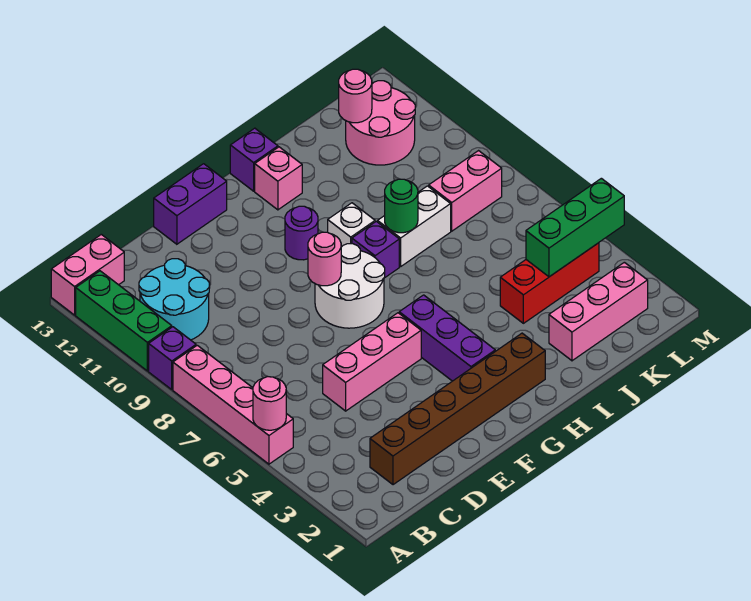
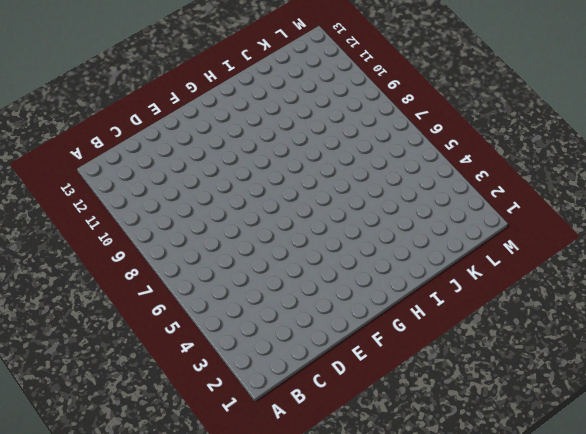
none -> pink brick A5:A8 level 1
none -> purple brick A9 level 1
none -> green brick A10:A12 level 1

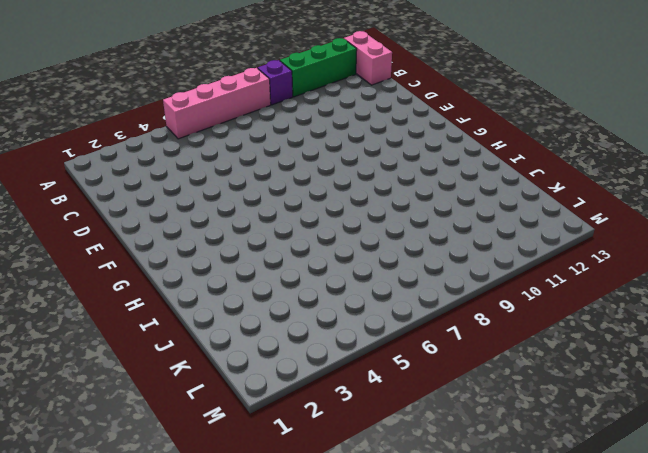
none -> cyan round brick B10:C11 level 1
none -> brown brick C2:H2 level 1
none -> pink brick D5:F5 level 1

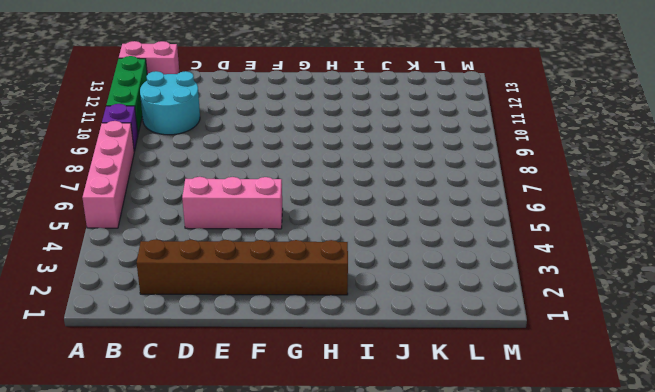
none -> purple brick E13:F13 level 1
none -> white round brick F7:G8 level 1
none -> purple brick G3:G5 level 1

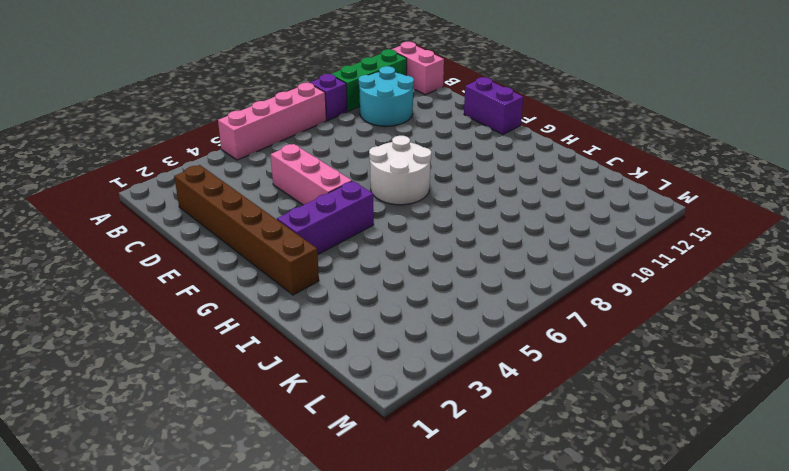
none -> purple round brick G10 level 1
none -> purple brick H8 level 1
none -> white brick H9 level 1

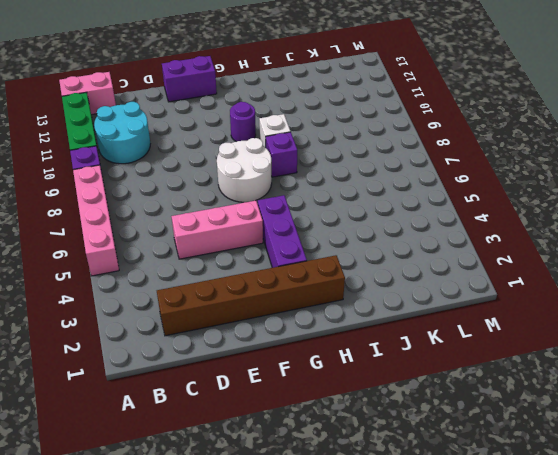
none -> pink brick H12 level 1
none -> purple brick H13 level 1
none -> white brick I8:J8 level 1

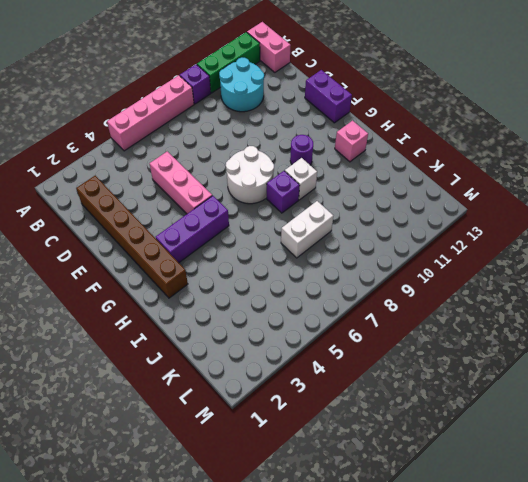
white brick J7:J8 level 1 -> white brick I8:J8 level 1
none -> purple brick H13 level 1
none -> pink brick J2:L2 level 1
none -> red brick J4:L4 level 1

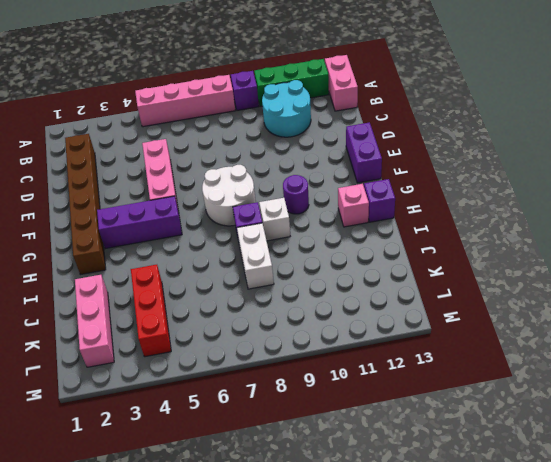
none -> pink brick K8:L8 level 1
none -> pink round brick K11:L12 level 1
none -> pink round brick A5 level 2

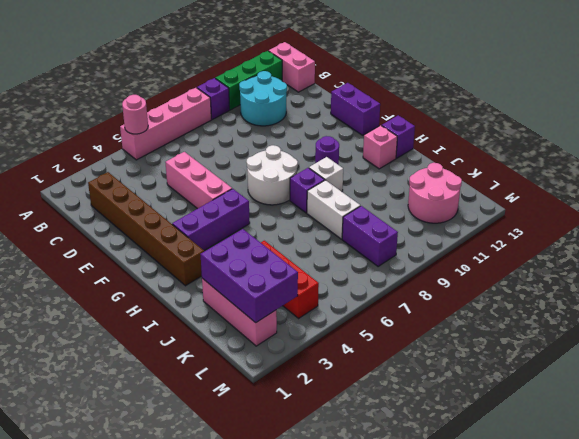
purple brick J2:L3 level 2 -> none
purple brick K8:L8 level 1 -> pink brick K8:L8 level 1
none -> pink round brick F8 level 2
none -> green round brick I8 level 2
none -> green brick K4:M4 level 2

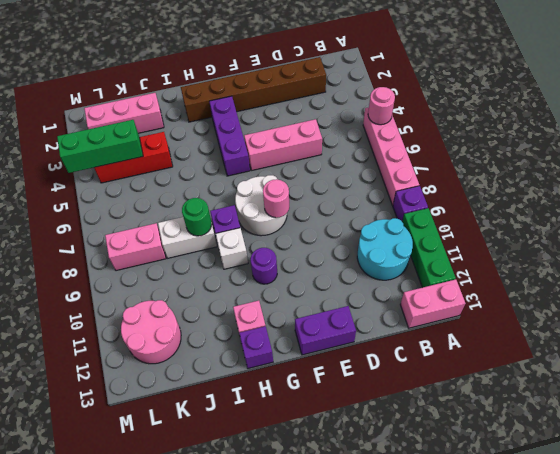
none -> pink round brick K12 level 2

